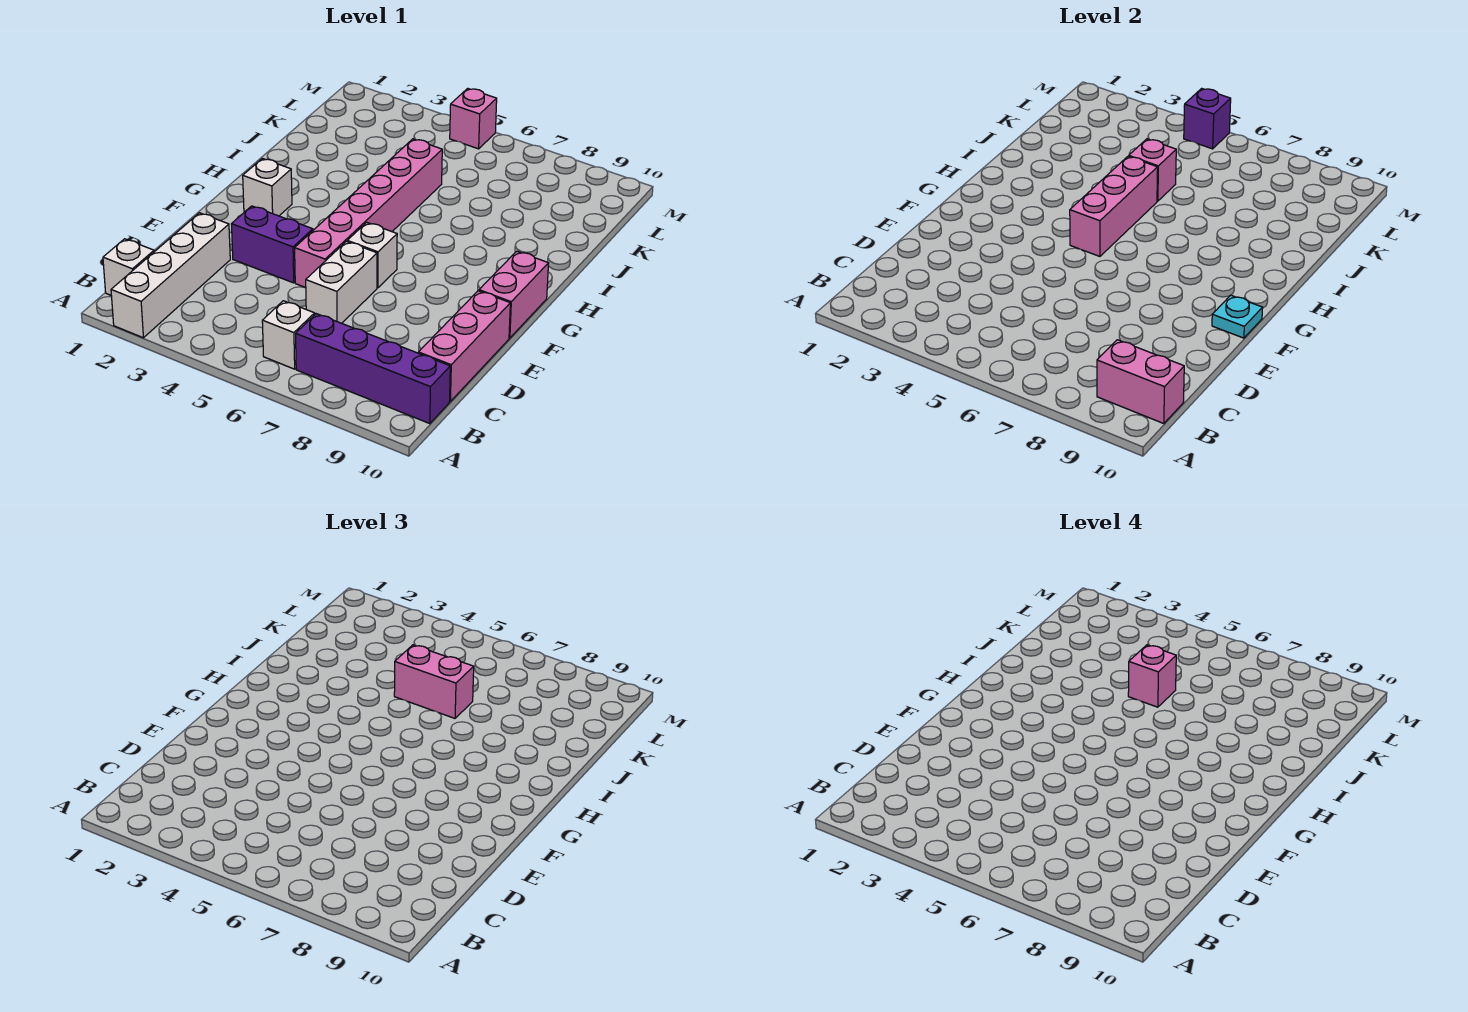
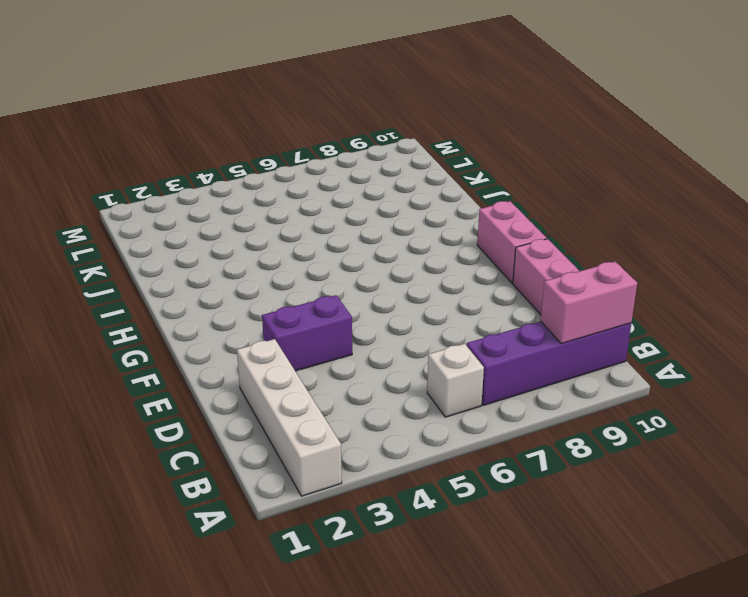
none -> white brick B1 level 1
none -> white brick D6:E6 level 1
none -> pink brick E5:J5 level 1

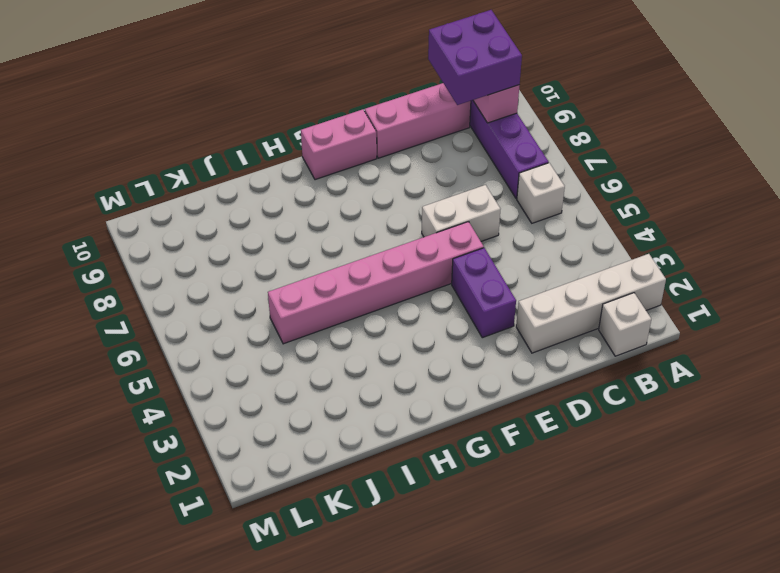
purple brick B9:C10 level 3 -> none
none -> white brick F6 level 1
none -> white brick G2 level 1
none -> pink brick M5 level 1

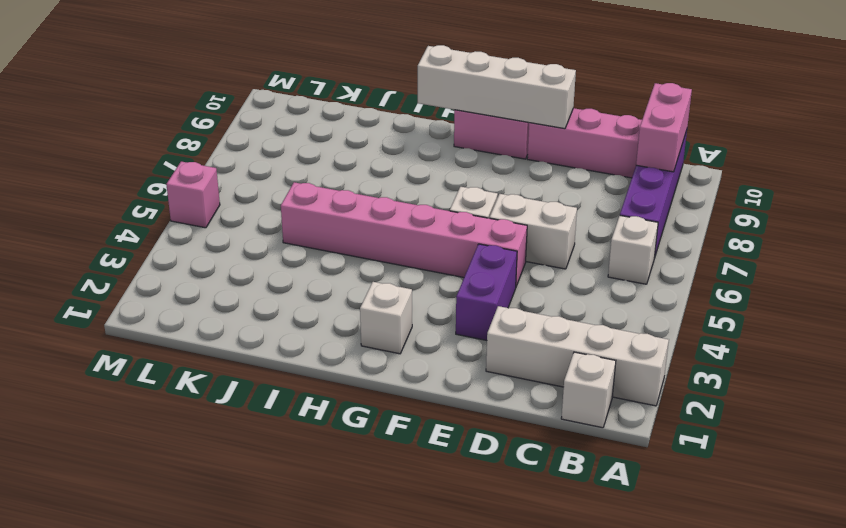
white brick E10:H10 level 2 -> cyan plate F10 level 2
none -> pink brick G5:I5 level 2
none -> pink brick J5 level 2
none -> purple brick M5 level 2

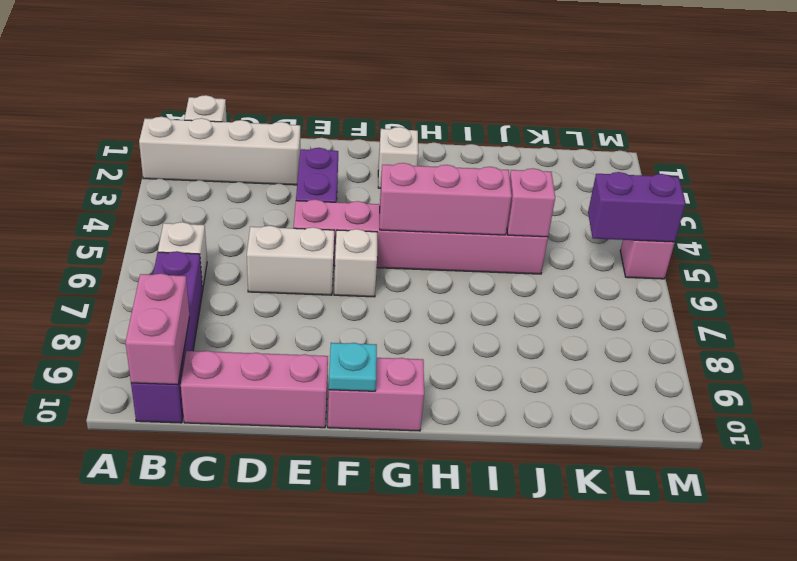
purple brick L5:M5 level 2 -> purple brick M5 level 2
none -> pink brick J5:J6 level 3
none -> pink brick J5 level 4

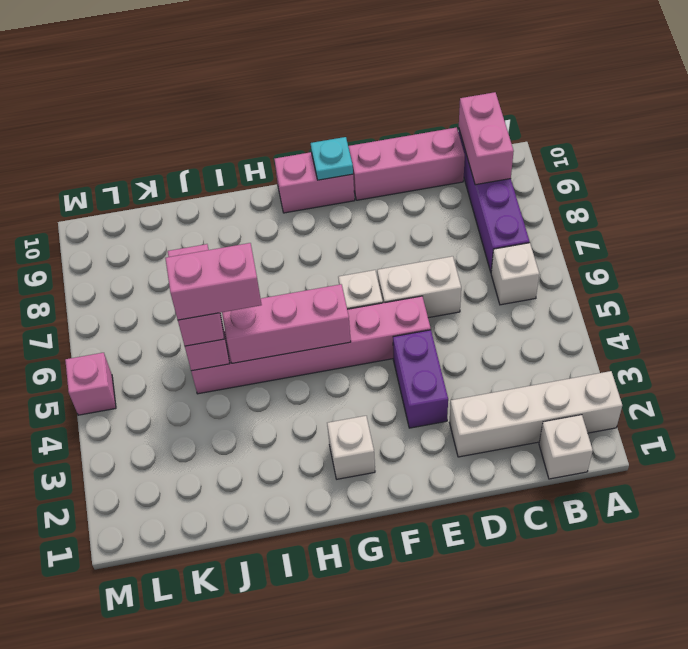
pink brick I5:J5 level 4 -> pink brick J5 level 4
none -> purple brick M5 level 2

